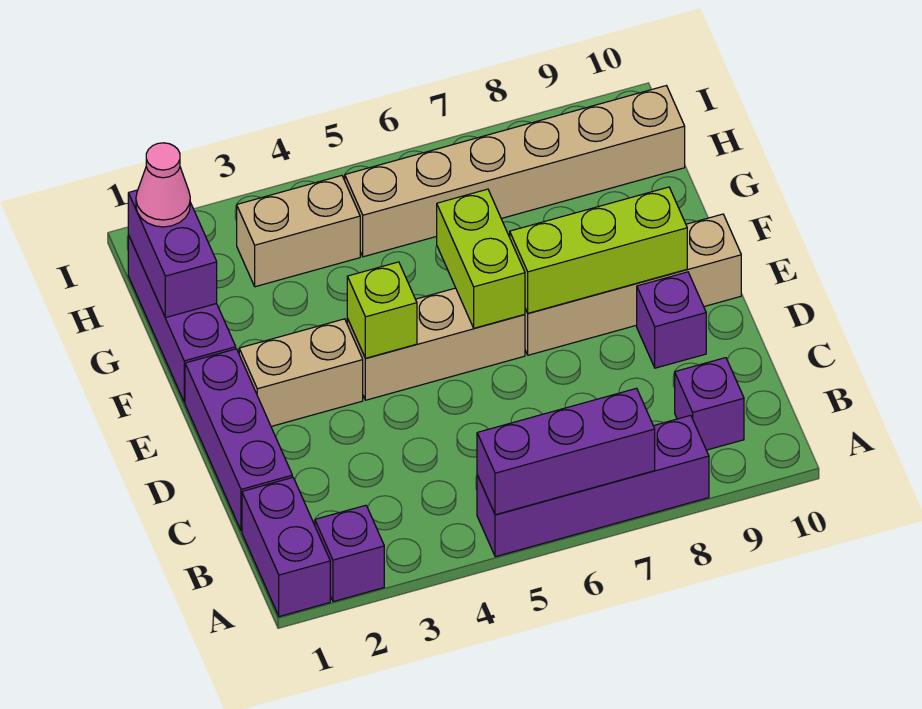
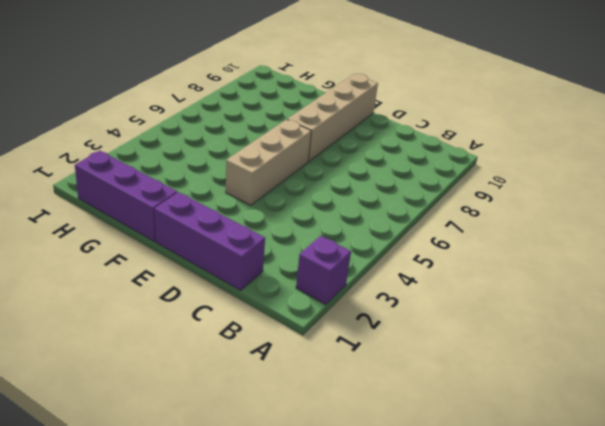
none -> purple brick A1:B1 level 1
none -> purple brick A5:A8 level 1
none -> purple brick B9 level 1

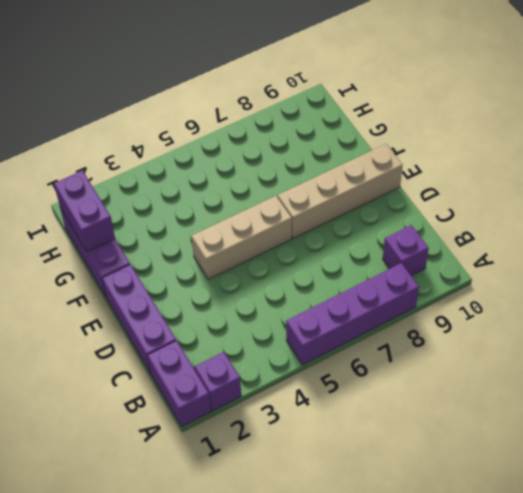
none -> purple brick D9 level 1
none -> tan brick E2:E3 level 1
none -> tan brick H3:H4 level 1

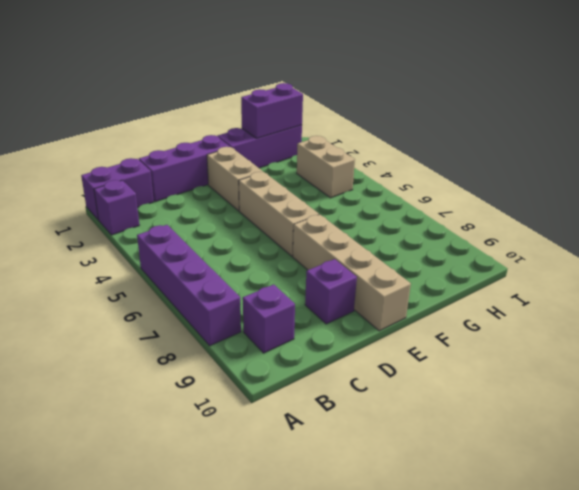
none -> tan brick H5:H10 level 1
none -> purple brick A5:A7 level 2
none -> lime brick E4 level 2

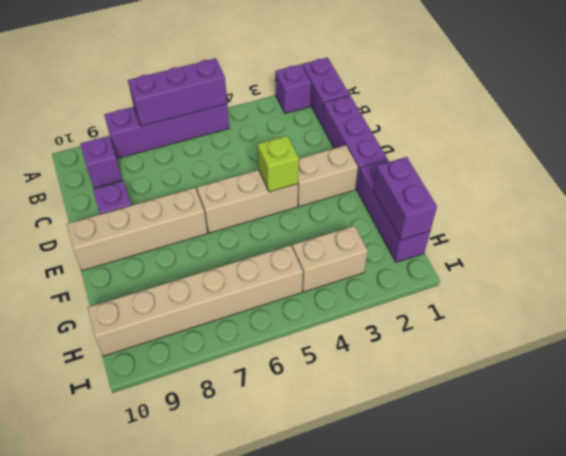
none -> lime brick E6:F6 level 2
none -> lime brick E7:E9 level 2
none -> pink cone H1 level 3

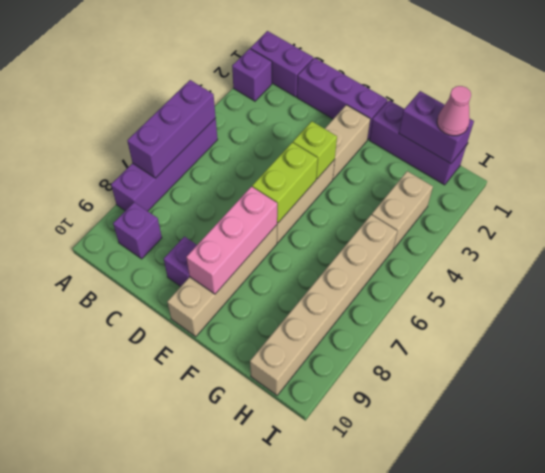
lime brick E5:E6 level 2 -> lime brick E6:F6 level 2
pink brick E7:E9 level 2 -> lime brick E7:E9 level 2

